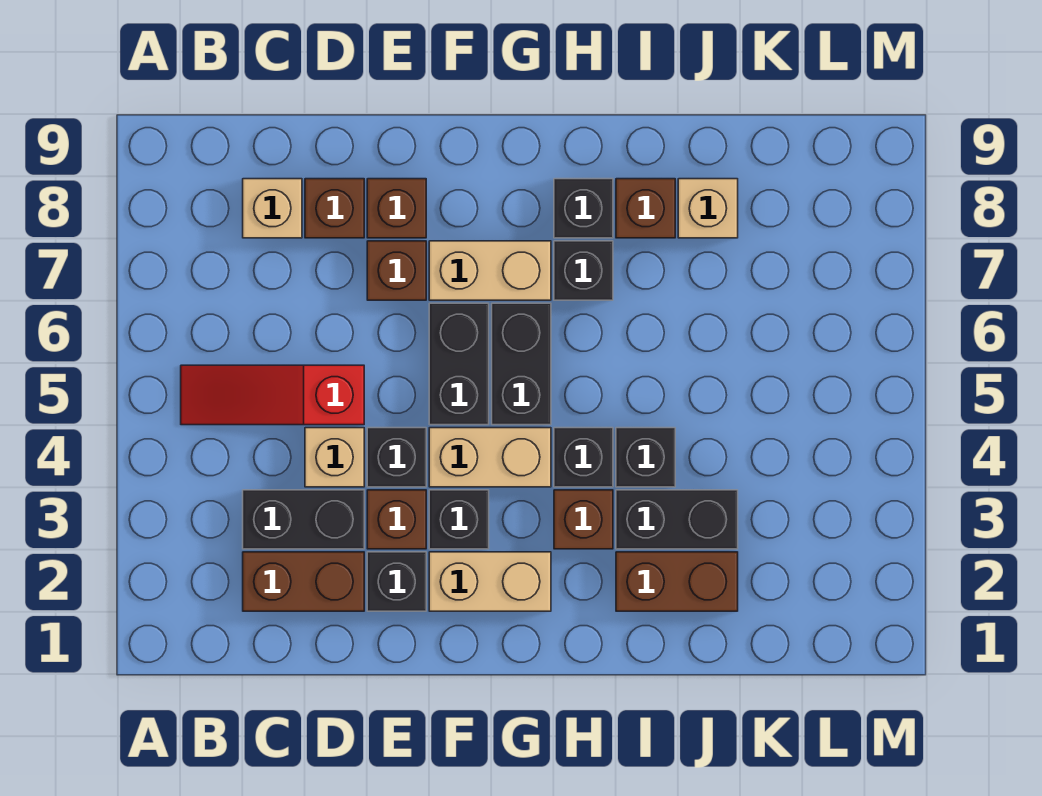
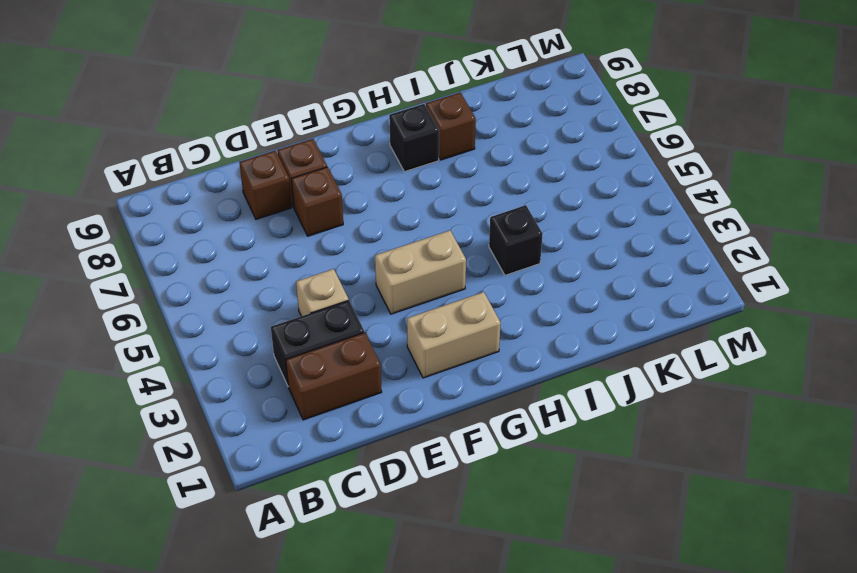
none -> red slope B5:D5 level 1 top D
none -> tan brick C8 level 1
none -> black brick E2 level 1

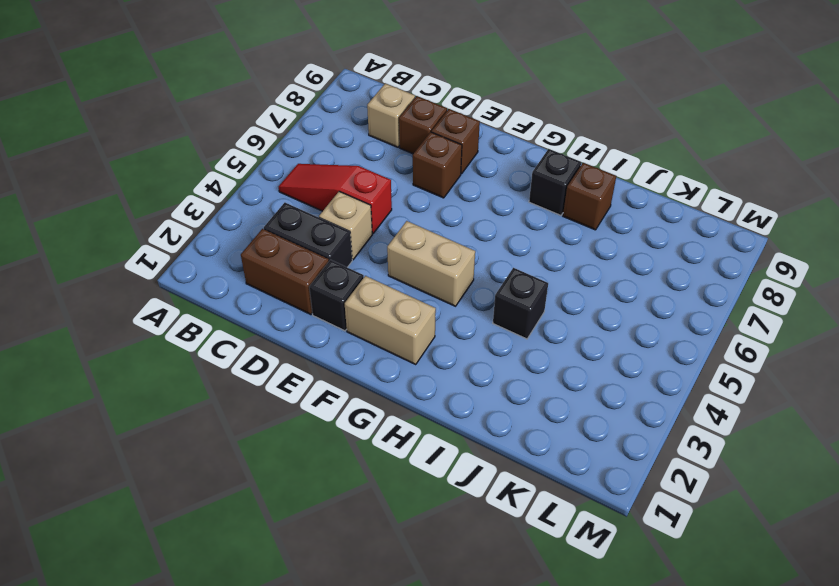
none -> brown brick E3 level 1
none -> black brick E4 level 1
none -> black brick F3 level 1

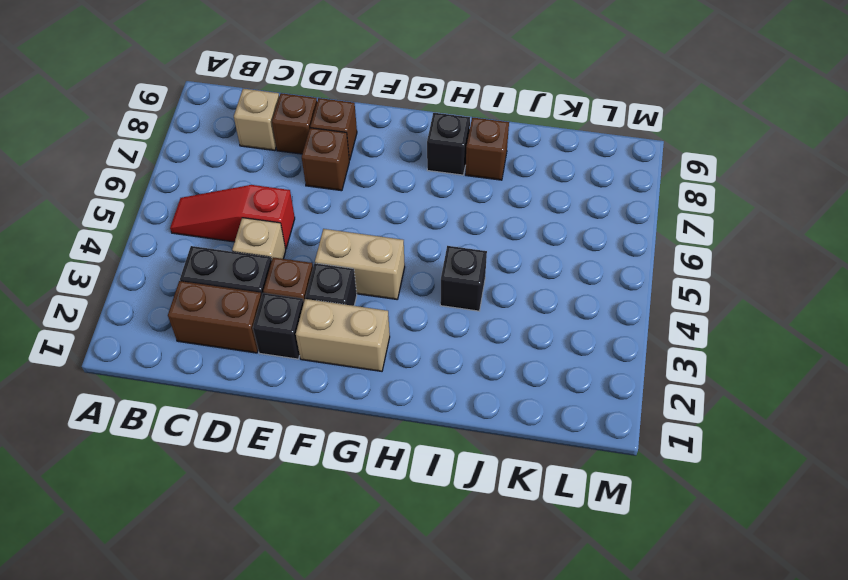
none -> black brick E4 level 1
none -> black brick F5:F6 level 1
none -> tan brick F7:G7 level 1

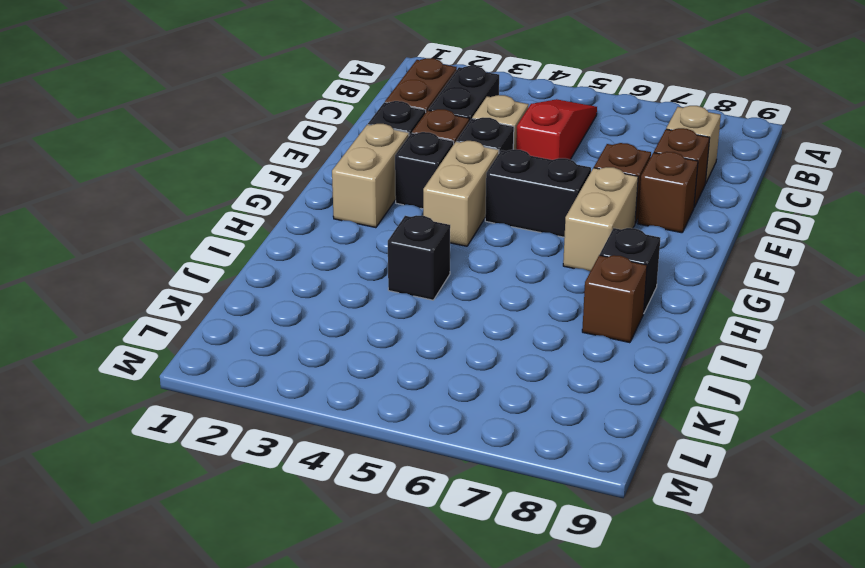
none -> black brick G5:G6 level 1
none -> brown brick H3 level 1
none -> black brick H4 level 1

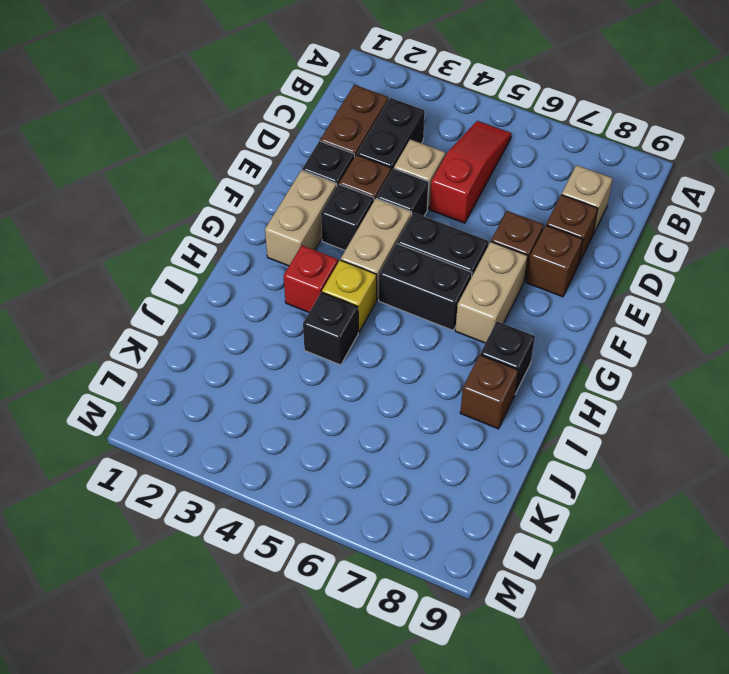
red brick H3 level 1 -> brown brick H3 level 1
yellow brick H4 level 1 -> black brick H4 level 1
none -> black brick H7 level 1
none -> brown brick I2:J2 level 1
none -> black brick I3:J3 level 1

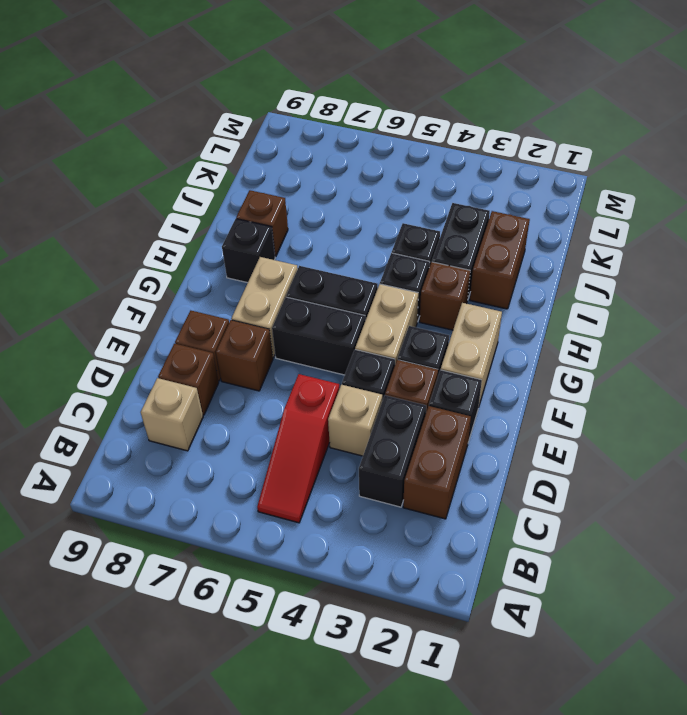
none -> black brick H7 level 1
none -> tan brick J8 level 1

